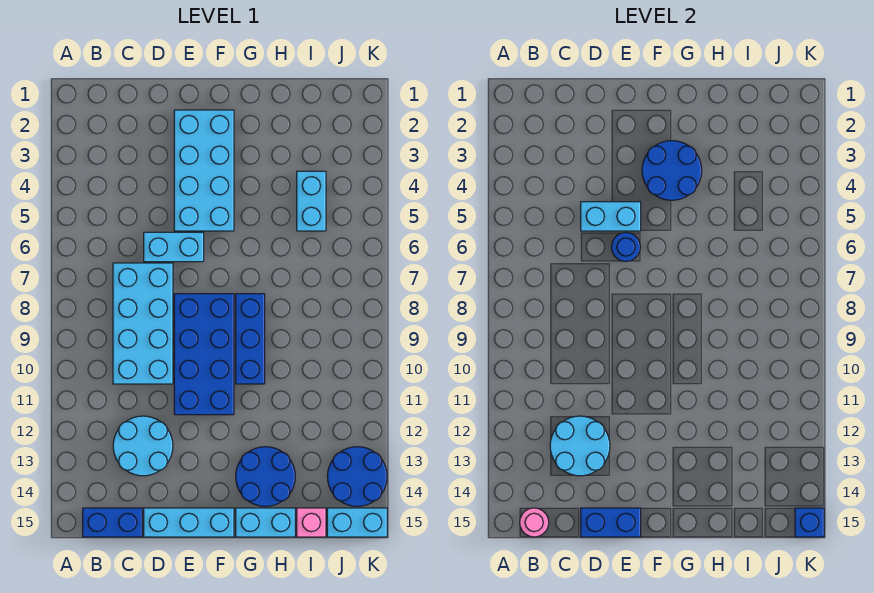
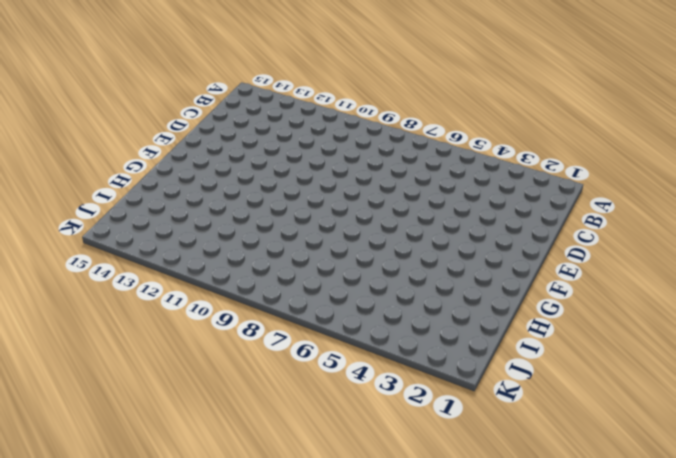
none -> blue brick B15:C15 level 1
none -> cyan brick C7:D10 level 1
none -> cyan round brick C12:D13 level 1

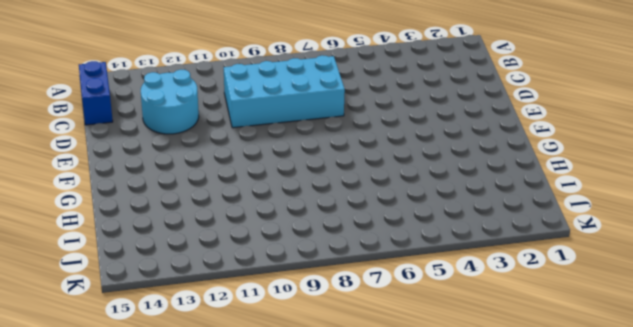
none -> cyan brick D6:E6 level 1
none -> cyan brick D15:F15 level 1
none -> cyan brick E2:F5 level 1

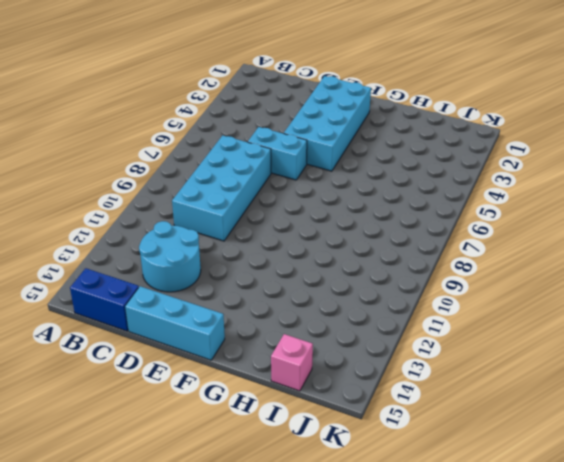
none -> blue brick E8:F11 level 1
none -> blue brick G8:G10 level 1
none -> blue round brick G13:H14 level 1

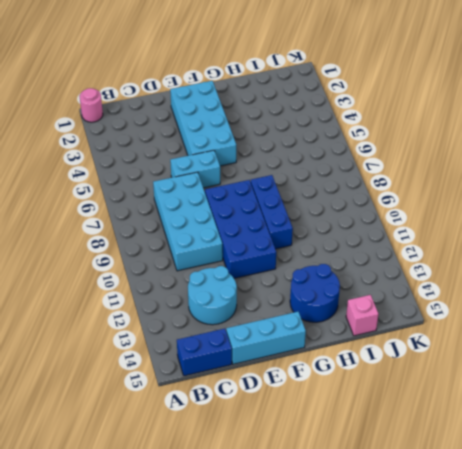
pink round brick A1 level 1 -> pink round brick B15 level 2
none -> cyan brick G15:H15 level 1
none -> cyan brick I4:I5 level 1
none -> blue round brick J13:K14 level 1

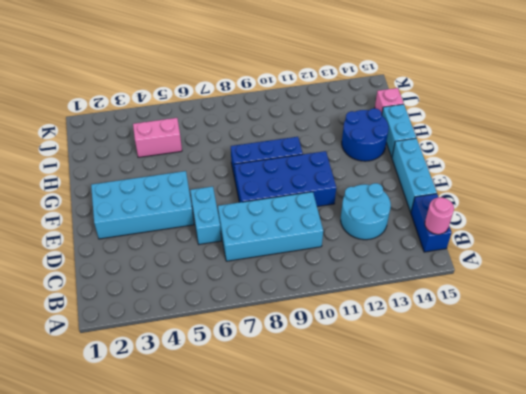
pink brick I4:I5 level 1 -> cyan brick I4:I5 level 1
none -> blue round brick J13:K14 level 1
none -> cyan brick J15:K15 level 1
none -> cyan round brick C12:D13 level 2

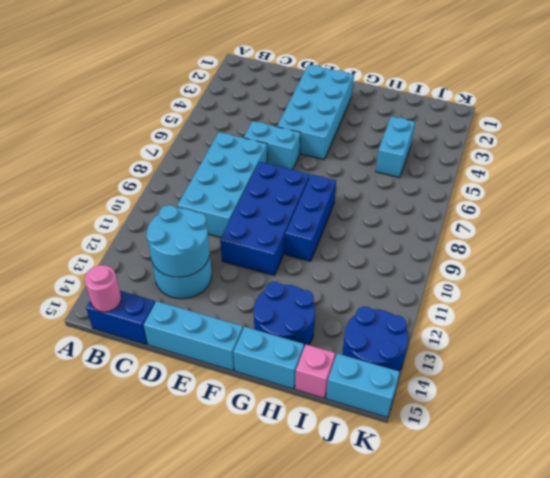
none -> cyan brick D5:E5 level 2
none -> blue brick D15:E15 level 2
none -> blue round brick E6 level 2

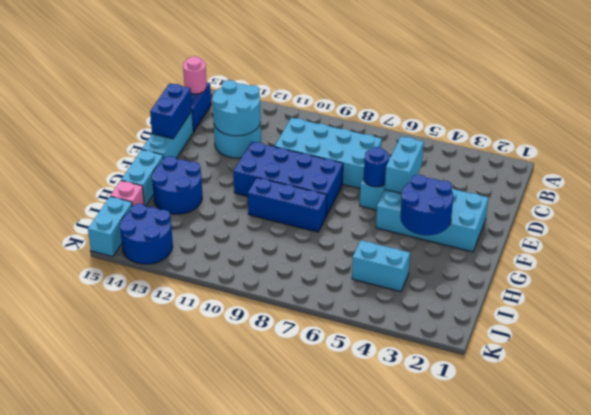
none -> blue brick K15 level 2

